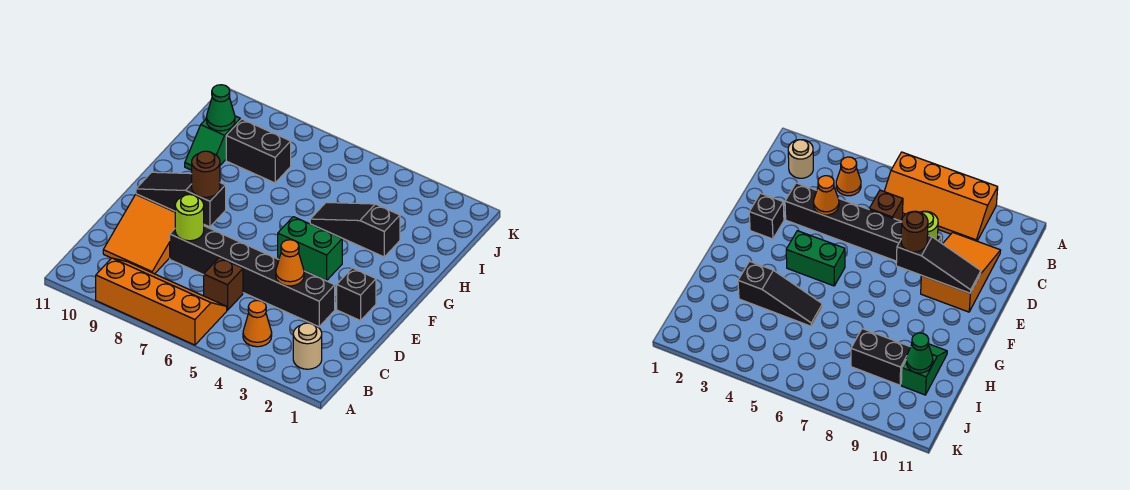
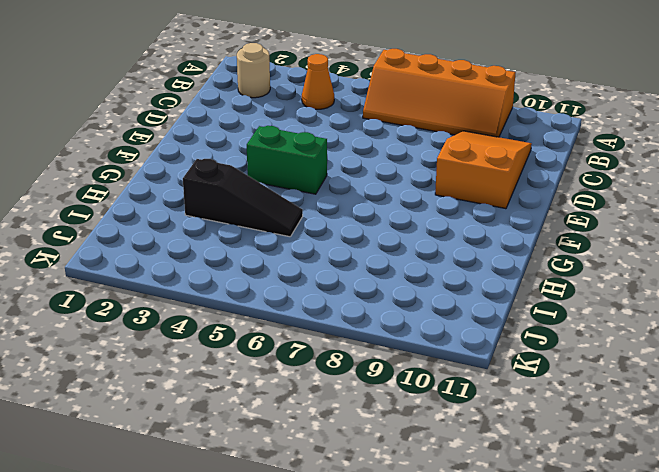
none -> brown brick C6 level 1
none -> black brick D3:D8 level 1
none -> black brick E2 level 1

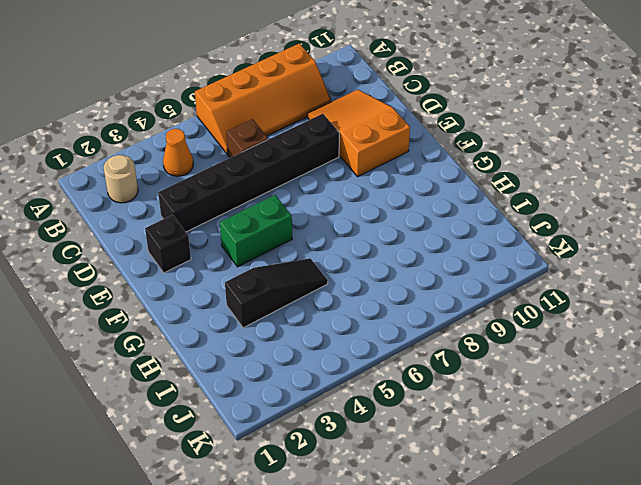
none -> green slope H10:I10 level 1 top I
none -> black brick I8:I9 level 1
none -> orange cone D4 level 2

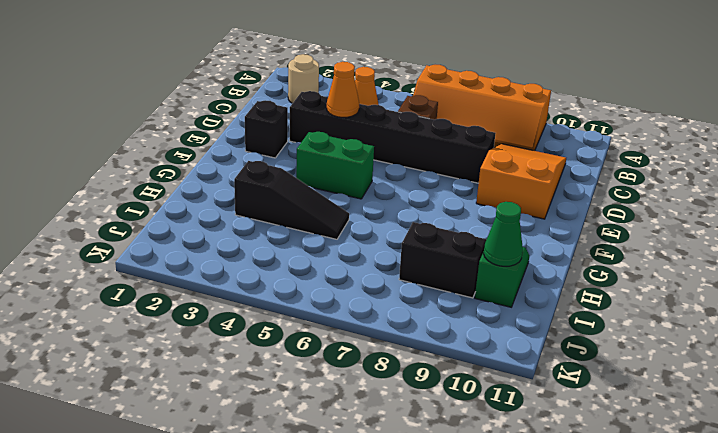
none -> lime round brick D8 level 2
none -> black slope E8:E10 level 2 top 8
none -> brown round brick E8 level 3

